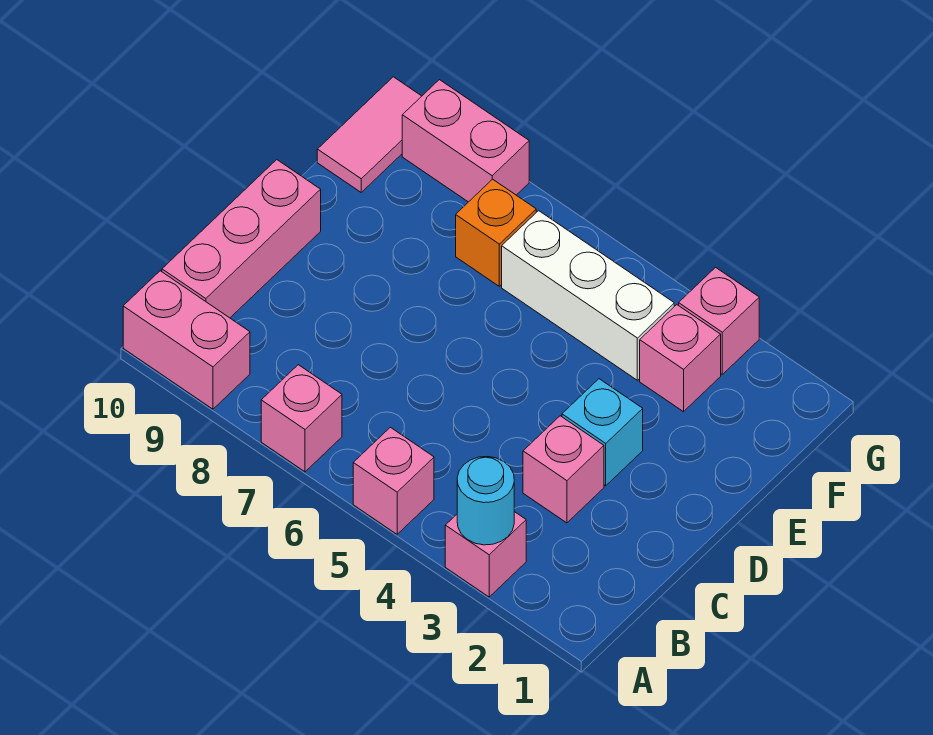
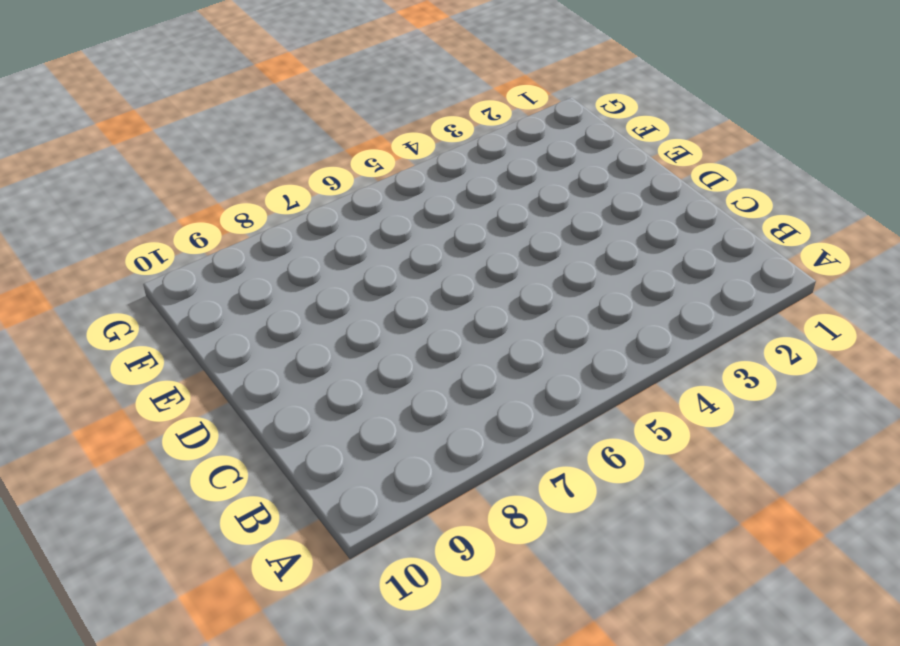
none -> pink brick A3 level 1
none -> pink brick A5 level 1
none -> pink brick A7 level 1

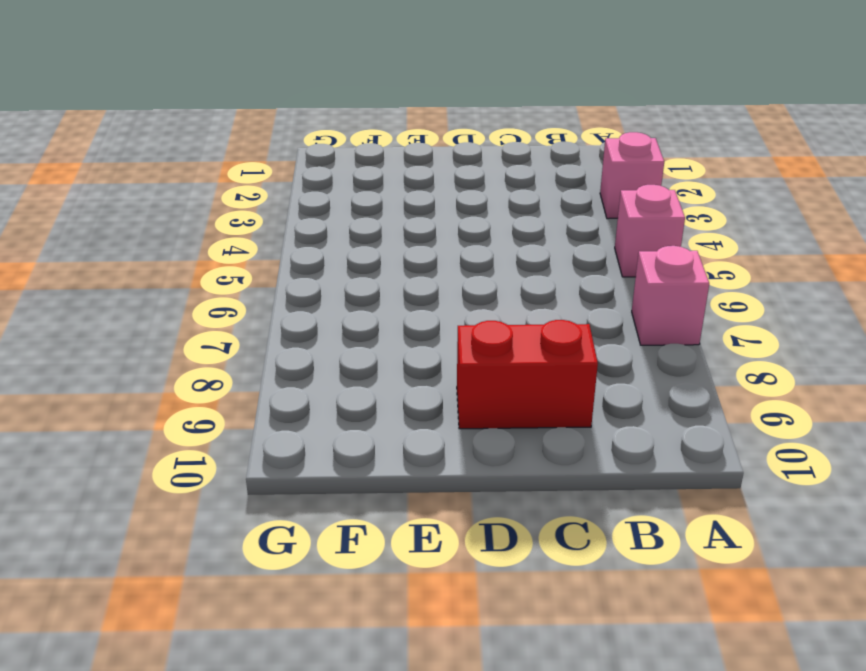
red brick C9:D9 level 1 -> none
none -> pink brick A9:A10 level 1
none -> pink brick B10:D10 level 1
none -> pink brick C3 level 1

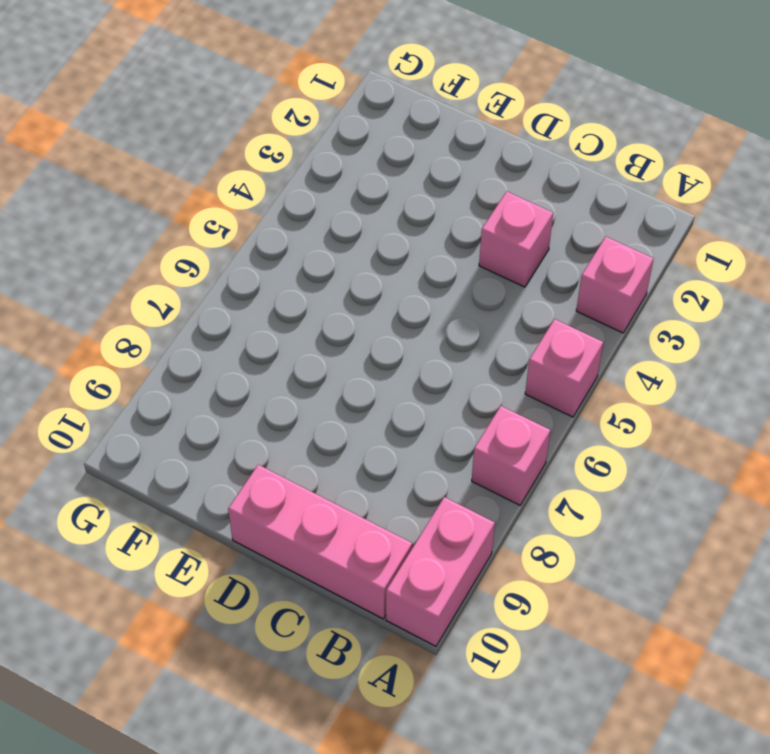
none -> cyan brick D3 level 1
none -> pink brick F3 level 1
none -> white brick F4:F6 level 1

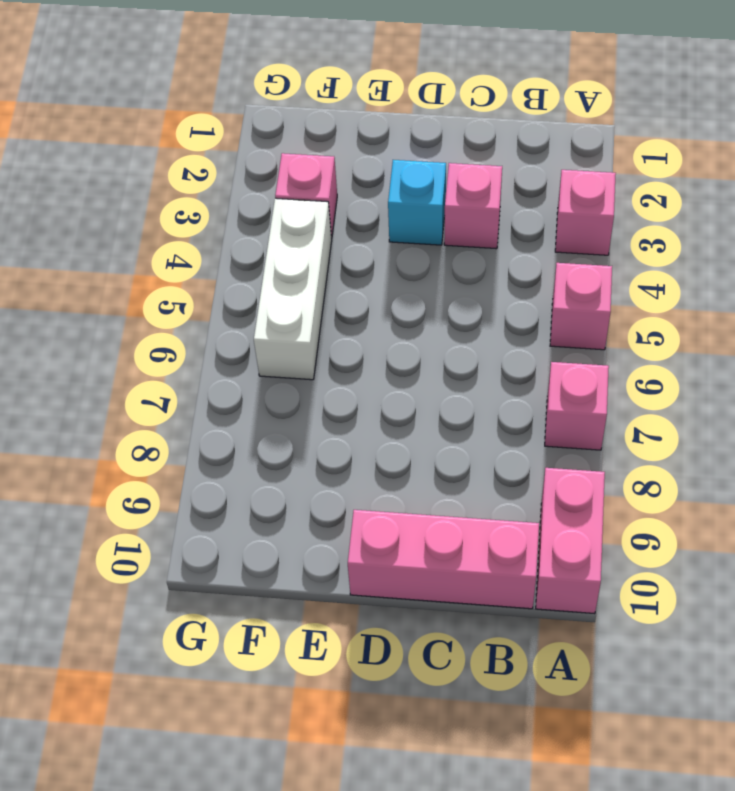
none -> orange brick F7 level 1
none -> pink tile F10:G10 level 1
none -> pink brick G3 level 1

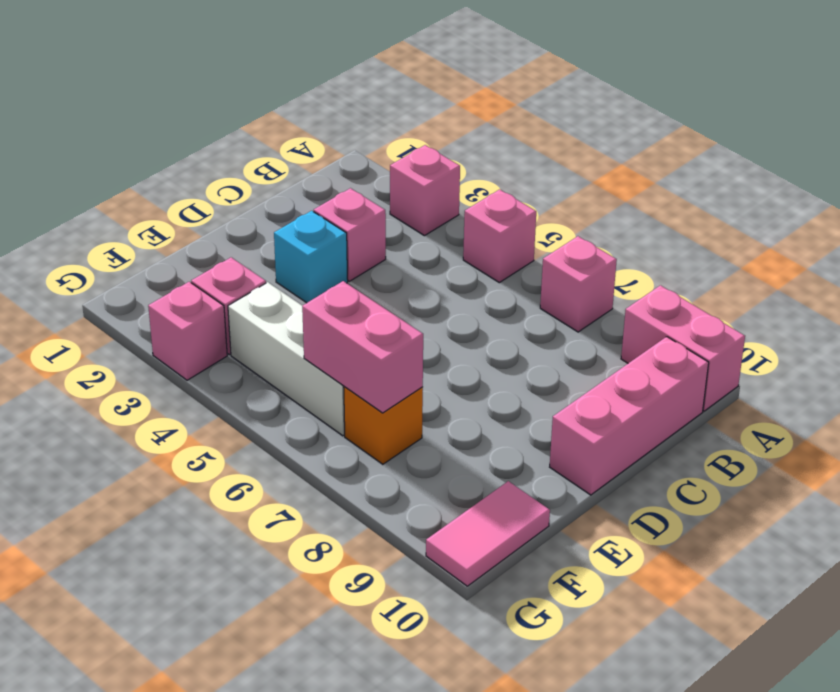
pink brick F6:F7 level 2 -> pink brick G8:G9 level 1
none -> cyan round brick A3 level 2

